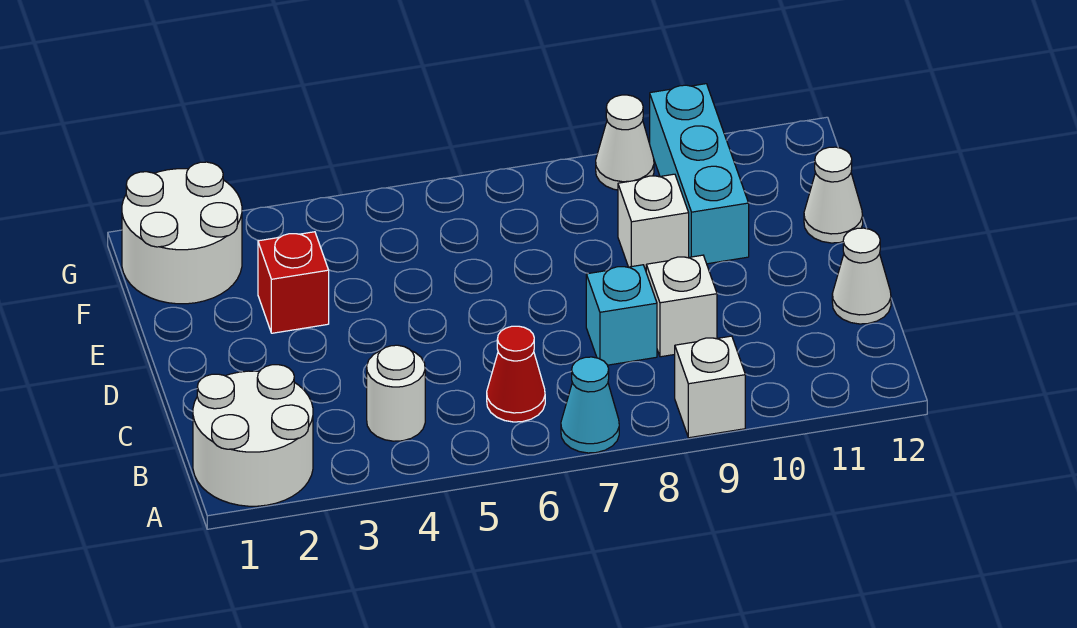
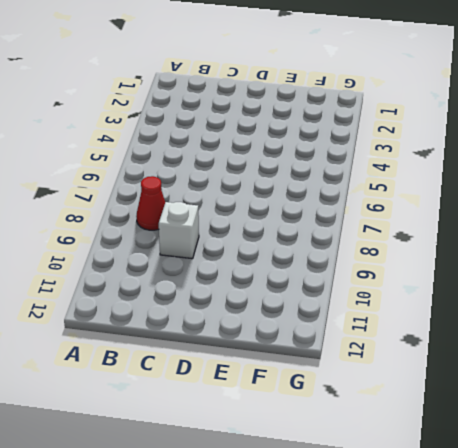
red cone B8 level 1 -> red cone B6 level 1
none -> white round brick A1:B2 level 1
none -> cyan cone A7 level 1
none -> white brick A9 level 1

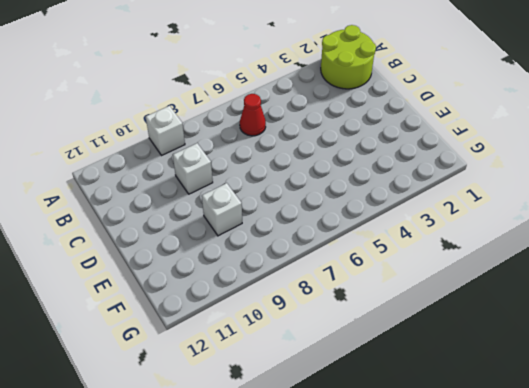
lime round brick A1:B2 level 1 -> white round brick A1:B2 level 1
none -> cyan cone A7 level 1
none -> white round brick B4 level 1
none -> cyan brick C8 level 1

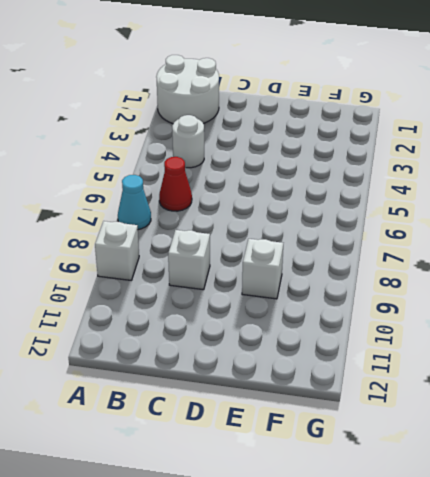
none -> cyan brick C8 level 1
none -> white cone C12 level 1
none -> red brick E3 level 1

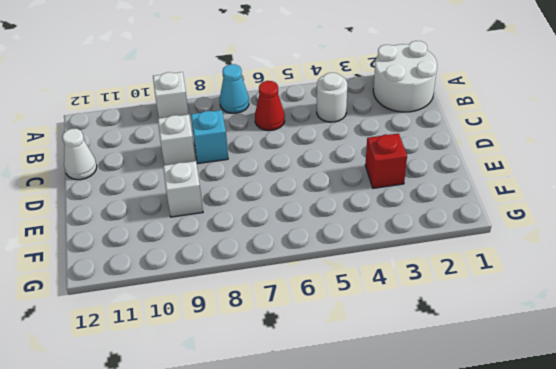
none -> cyan brick E10:G10 level 1
none -> white cone E12 level 1
none -> white round brick F1:G2 level 1

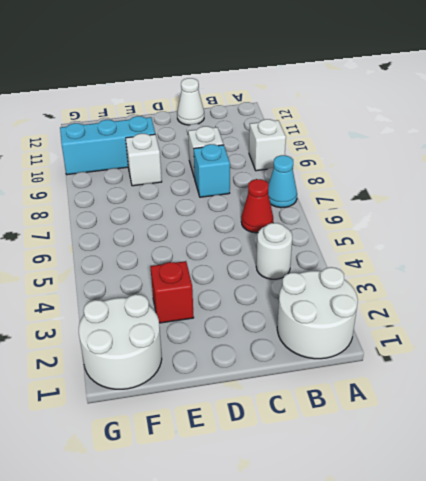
none -> white cone E12 level 1
none -> white cone G9 level 1

